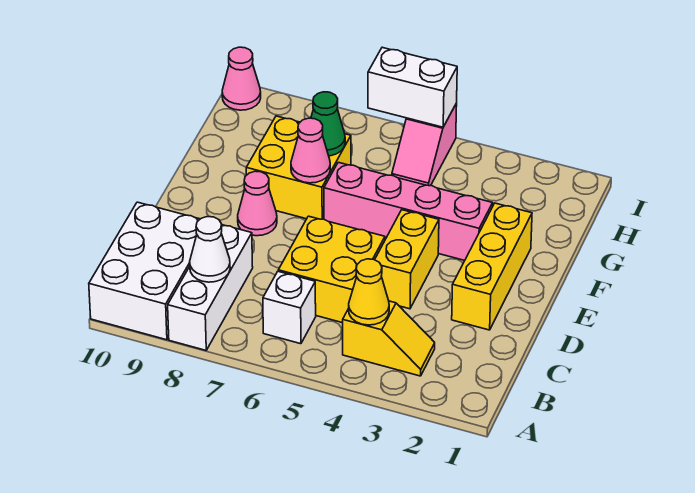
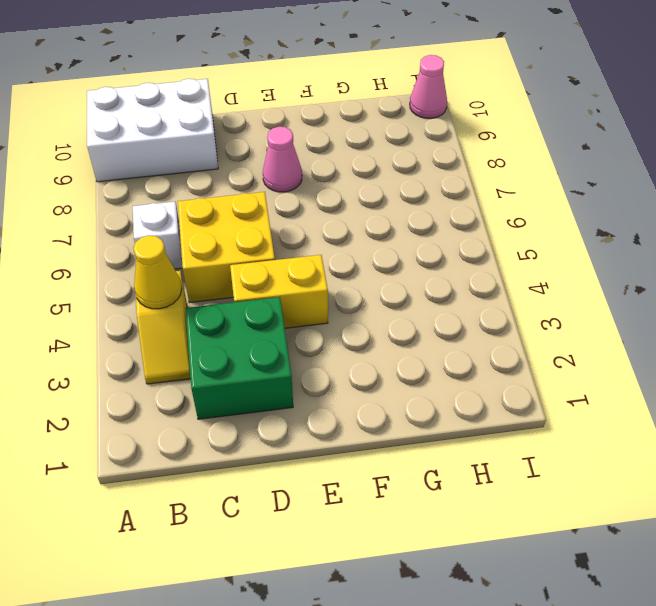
green brick C2:D3 level 1 -> yellow brick D2:F2 level 1
none -> white brick A8:C8 level 1
none -> pink brick F3:F6 level 1
none -> yellow brick F7:G8 level 1

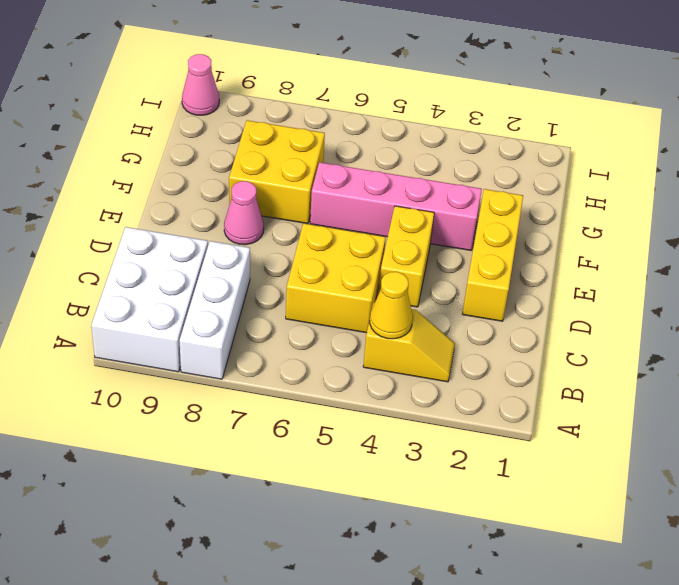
none -> white brick B6 level 1
none -> pink slope H5:I5 level 1 top I
none -> white cone B8 level 2

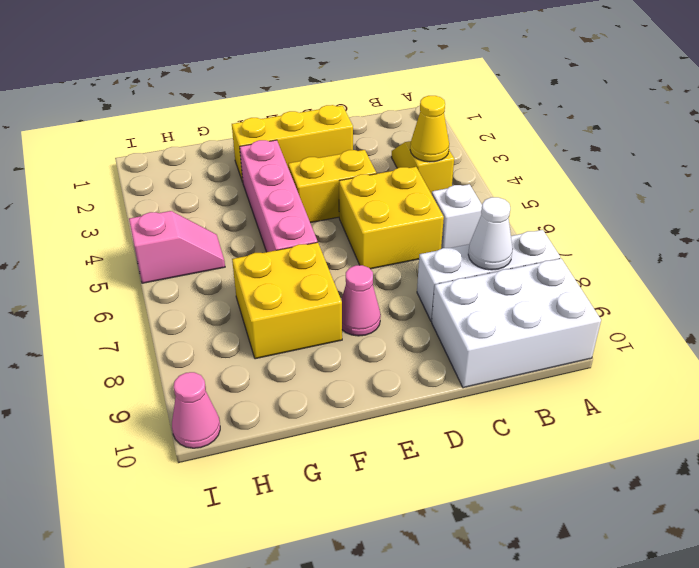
none -> pink cone F7 level 2
none -> green cone G7 level 2
none -> white brick I5:I6 level 2

